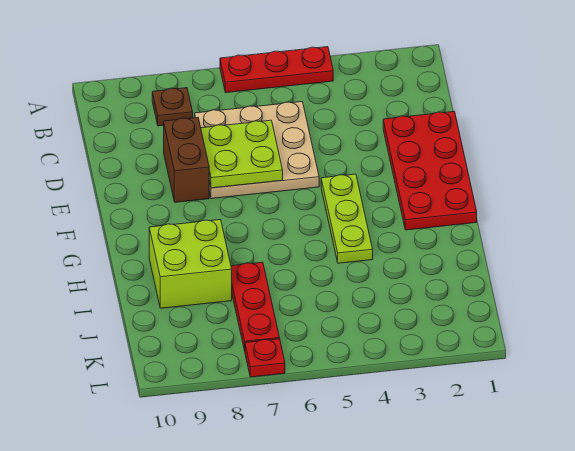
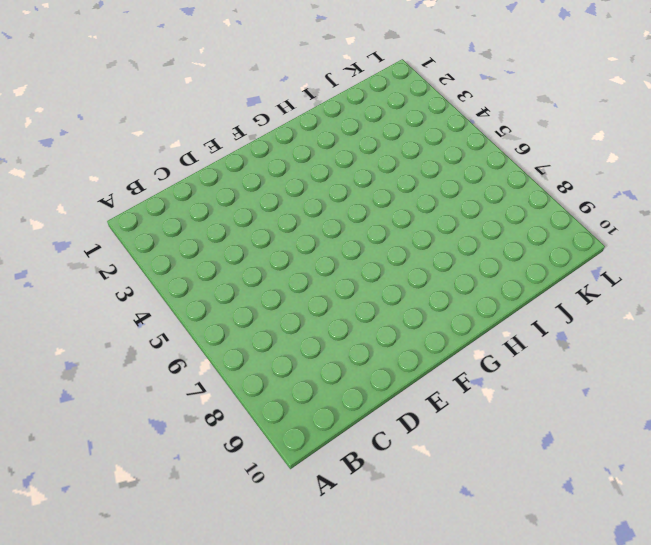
none -> red plate A4:A6 level 1
none -> brown plate B8 level 1

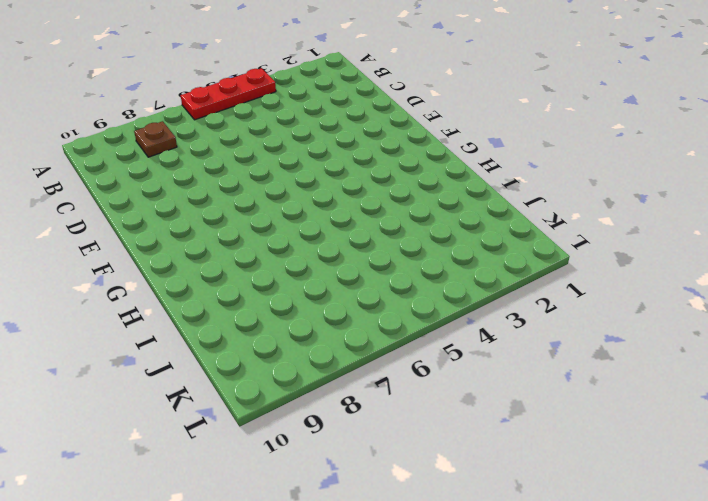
none -> tan plate C5:E7 level 1
none -> red plate D1:G2 level 1

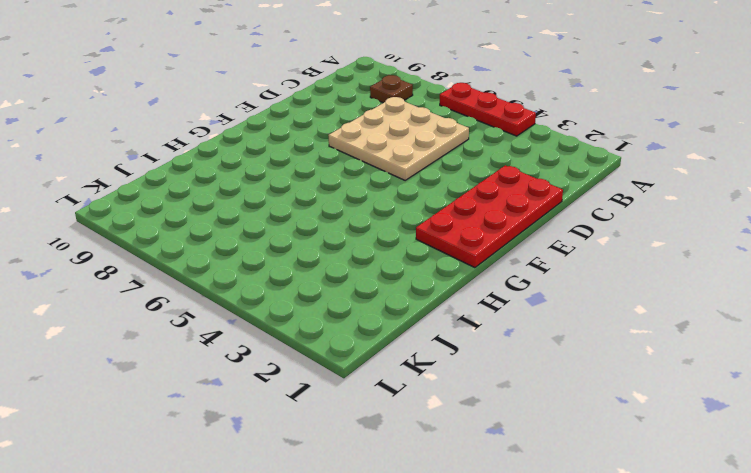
none -> brown brick D8:E8 level 1
none -> lime plate F4:H4 level 1

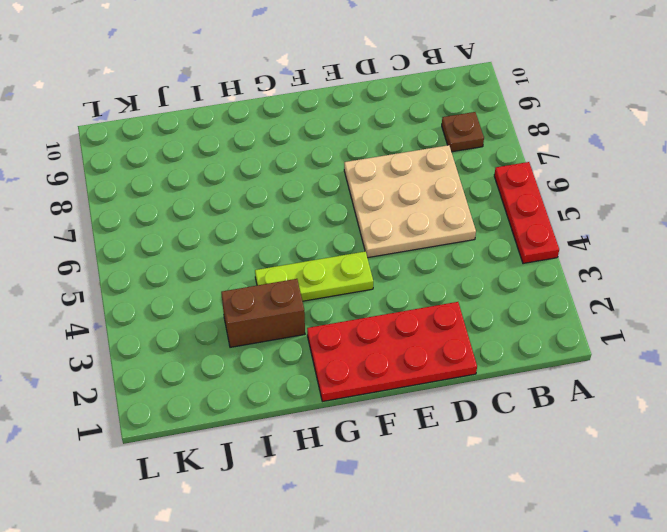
brown brick H3:I3 level 1 -> brown brick D8:E8 level 1
none -> lime brick H8:I9 level 1
none -> red plate I7:K7 level 1

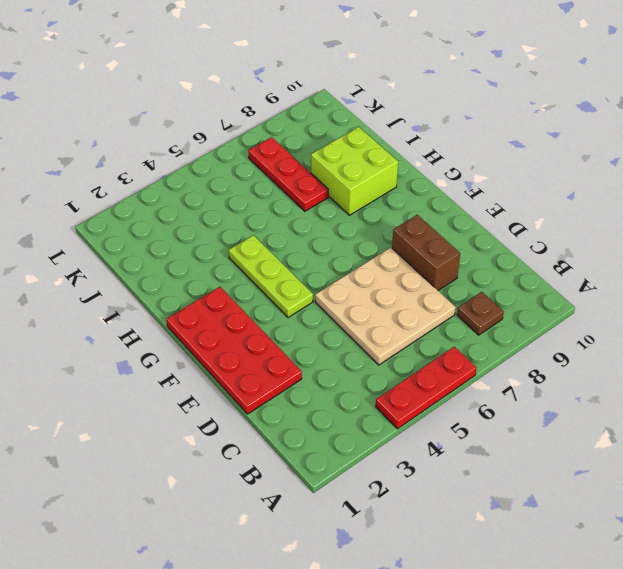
none -> red plate L7 level 1
none -> lime plate D6:E7 level 2

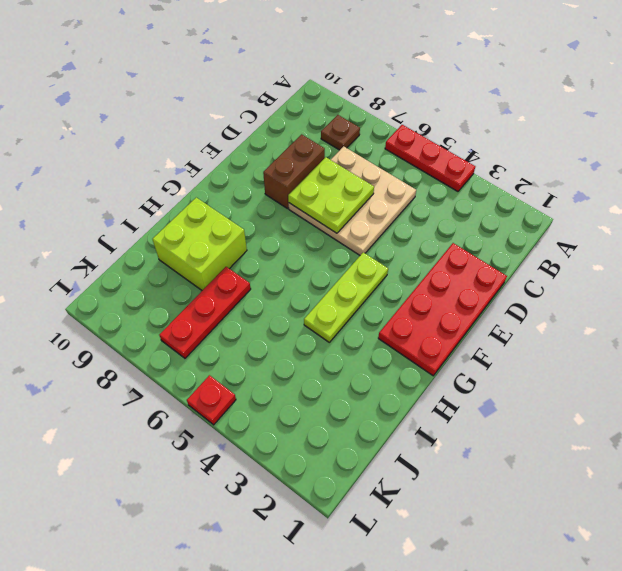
red plate L5 level 1 -> red plate L7 level 1

